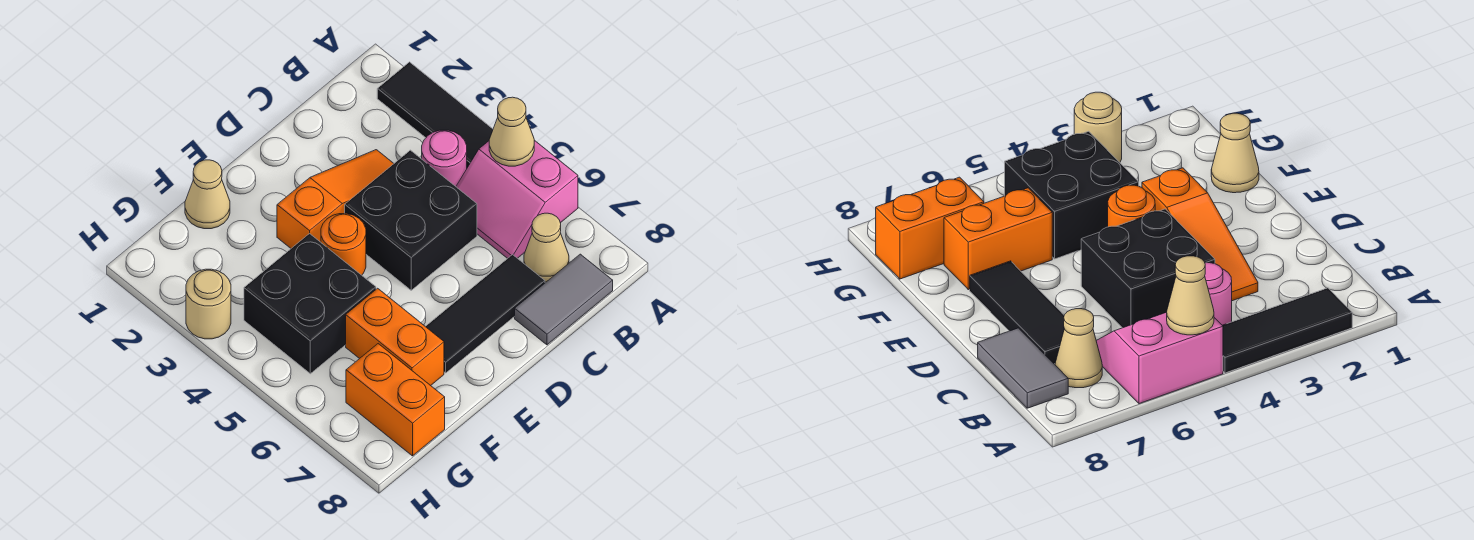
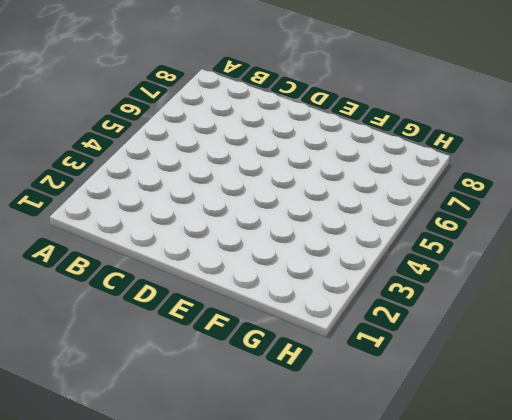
none -> black tile A2:A4 level 1
none -> pink slope A5:B6 level 1 top A
none -> pink round brick B4 level 1

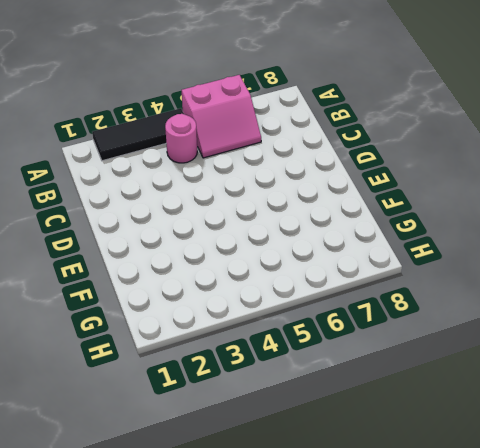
none -> tan cone B7 level 1
none -> grey tile B8:C8 level 1
none -> orange slope C3:E3 level 1 top E

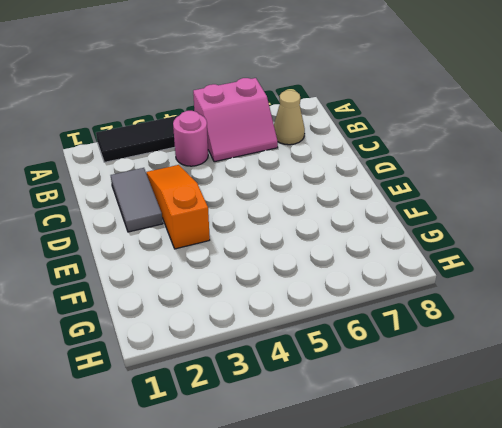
grey tile C2:D2 level 1 -> grey tile B8:C8 level 1
none -> black brick C4:D5 level 1
none -> black tile C7:E7 level 1
none -> orange round brick E4 level 1

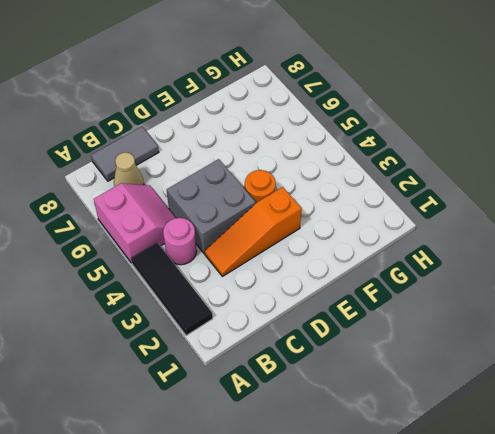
grey brick C4:D5 level 1 -> black brick C4:D5 level 1
none -> black tile C7:E7 level 1
none -> tan cone F1 level 1
none -> black brick F4:G5 level 1

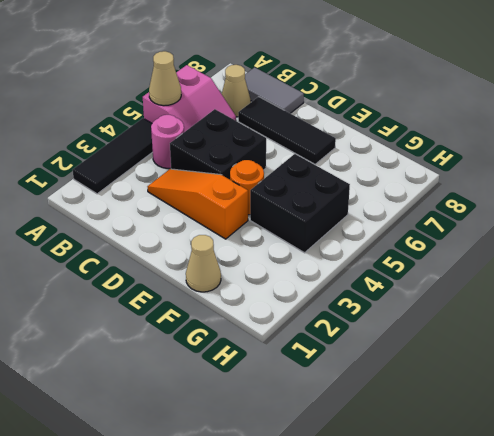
none -> orange brick F6:F7 level 1
none -> orange brick G7:G8 level 1
none -> tan round brick H3 level 1

